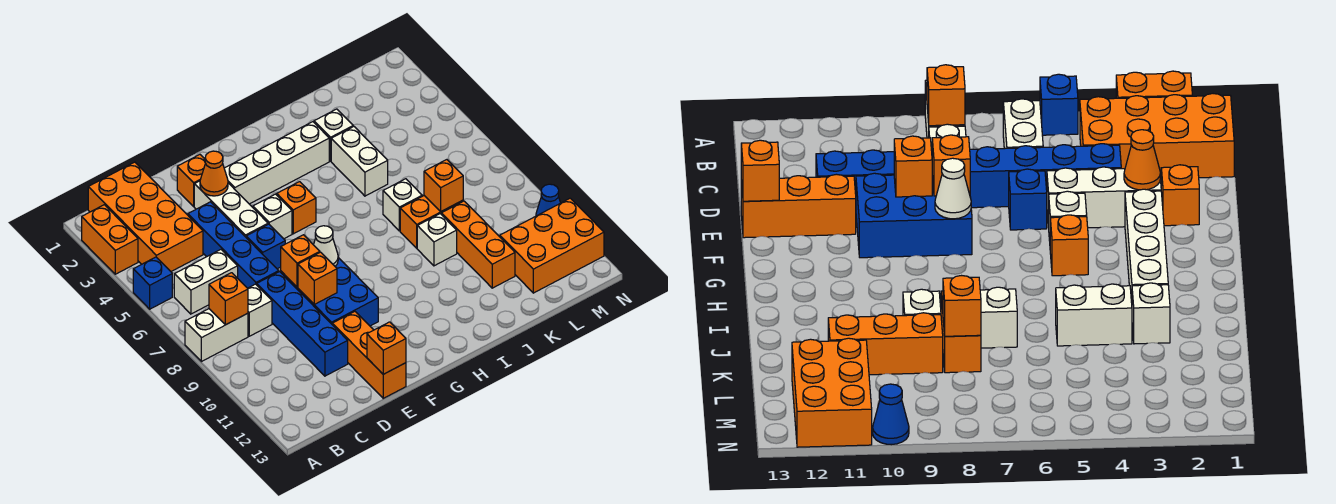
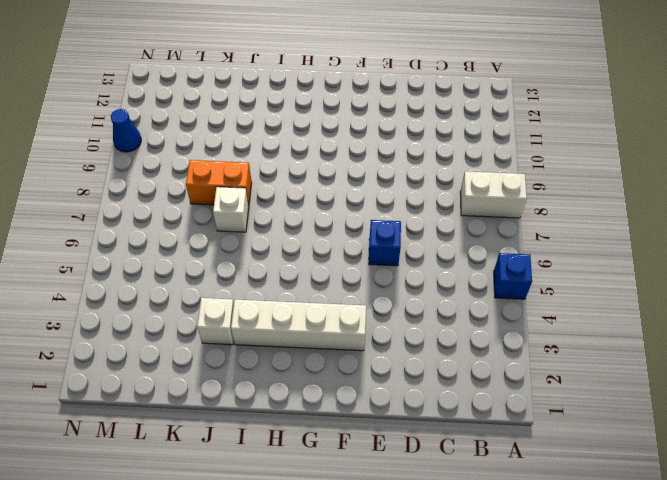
none -> orange brick A2:A3 level 1
none -> orange brick B1:C4 level 1
none -> white brick B6:C6 level 1
none -> white brick C8 level 1

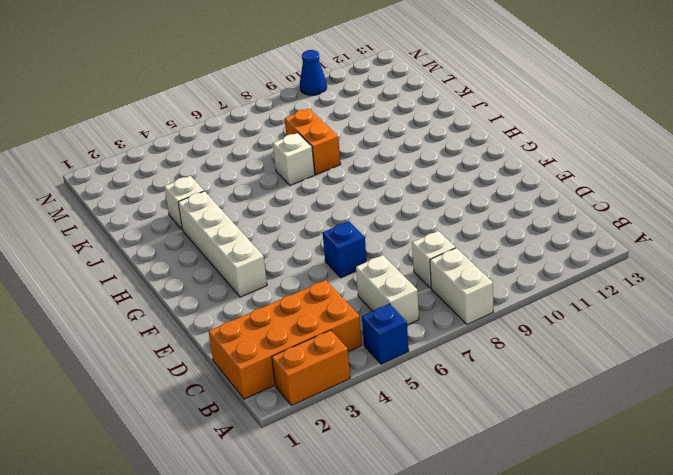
none -> blue brick D4:D7 level 1
none -> blue brick D8:D11 level 1
none -> orange brick E2 level 1
none -> white brick E3:E5 level 1

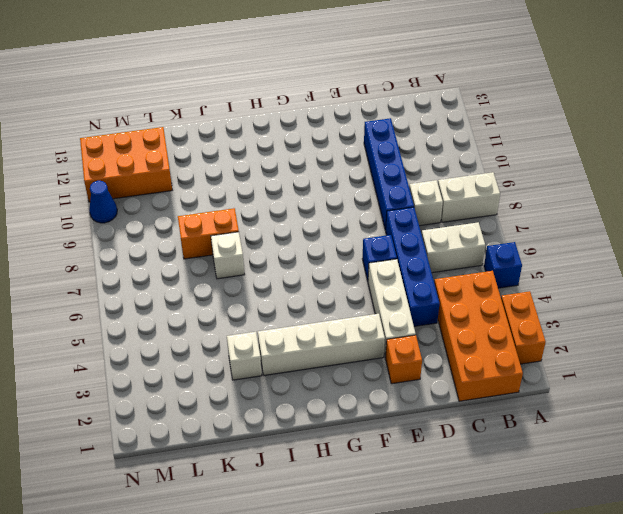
none -> blue brick E8:F10 level 1
none -> orange brick E11:E13 level 1
none -> white brick F5 level 1
none -> orange brick G5 level 1

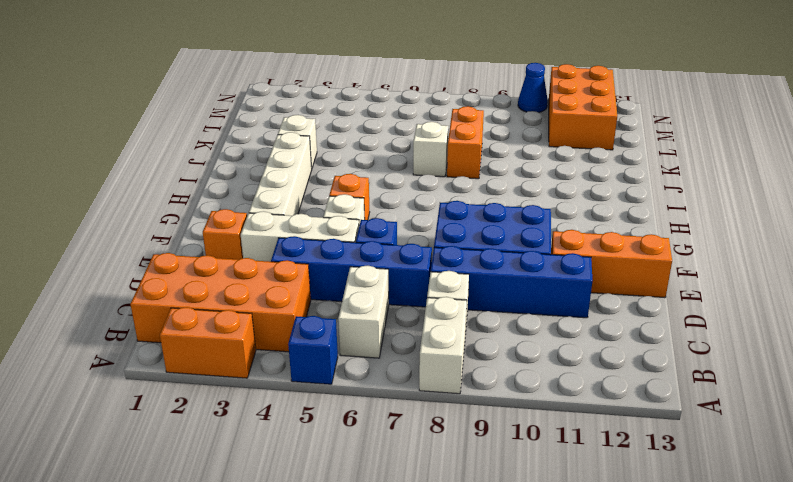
none -> white brick J4:J5 level 1
none -> white brick J9 level 1
none -> orange brick K9:K11 level 1
none -> orange brick B8 level 2

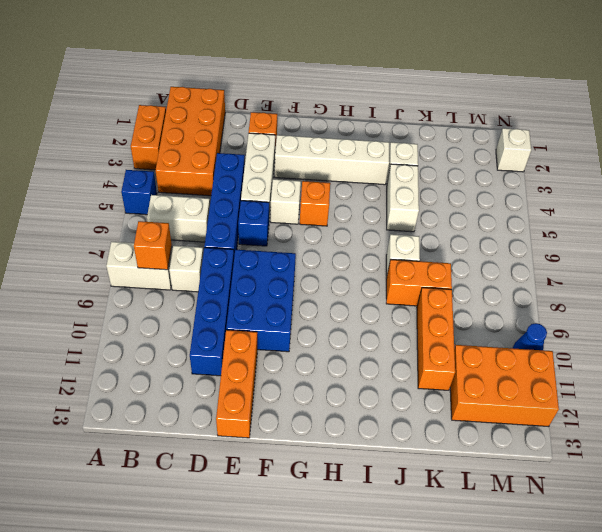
white brick N2 level 1 -> white brick J9 level 1
none -> orange cone E3 level 2
none -> orange brick E8 level 2
none -> orange brick E9 level 2
none -> orange brick E13 level 2

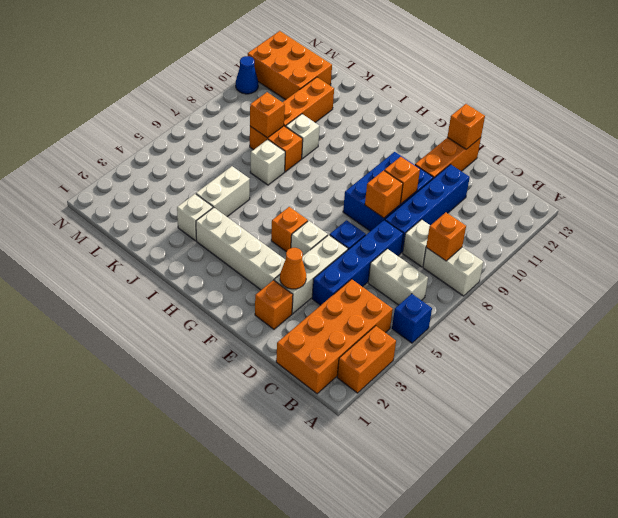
none -> white cone F8 level 2

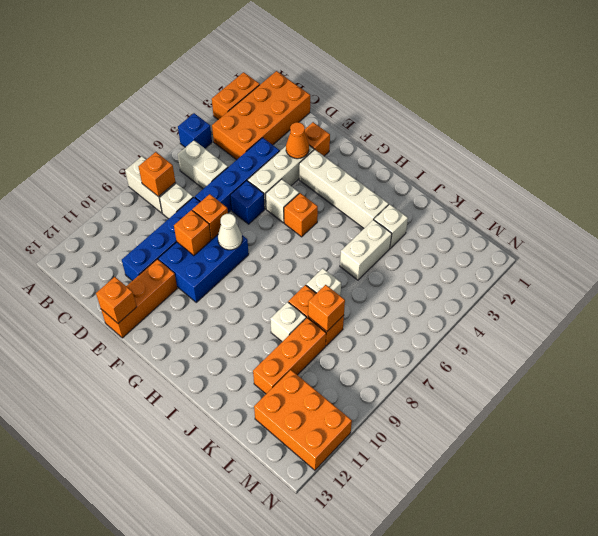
none -> blue cone N10 level 1

